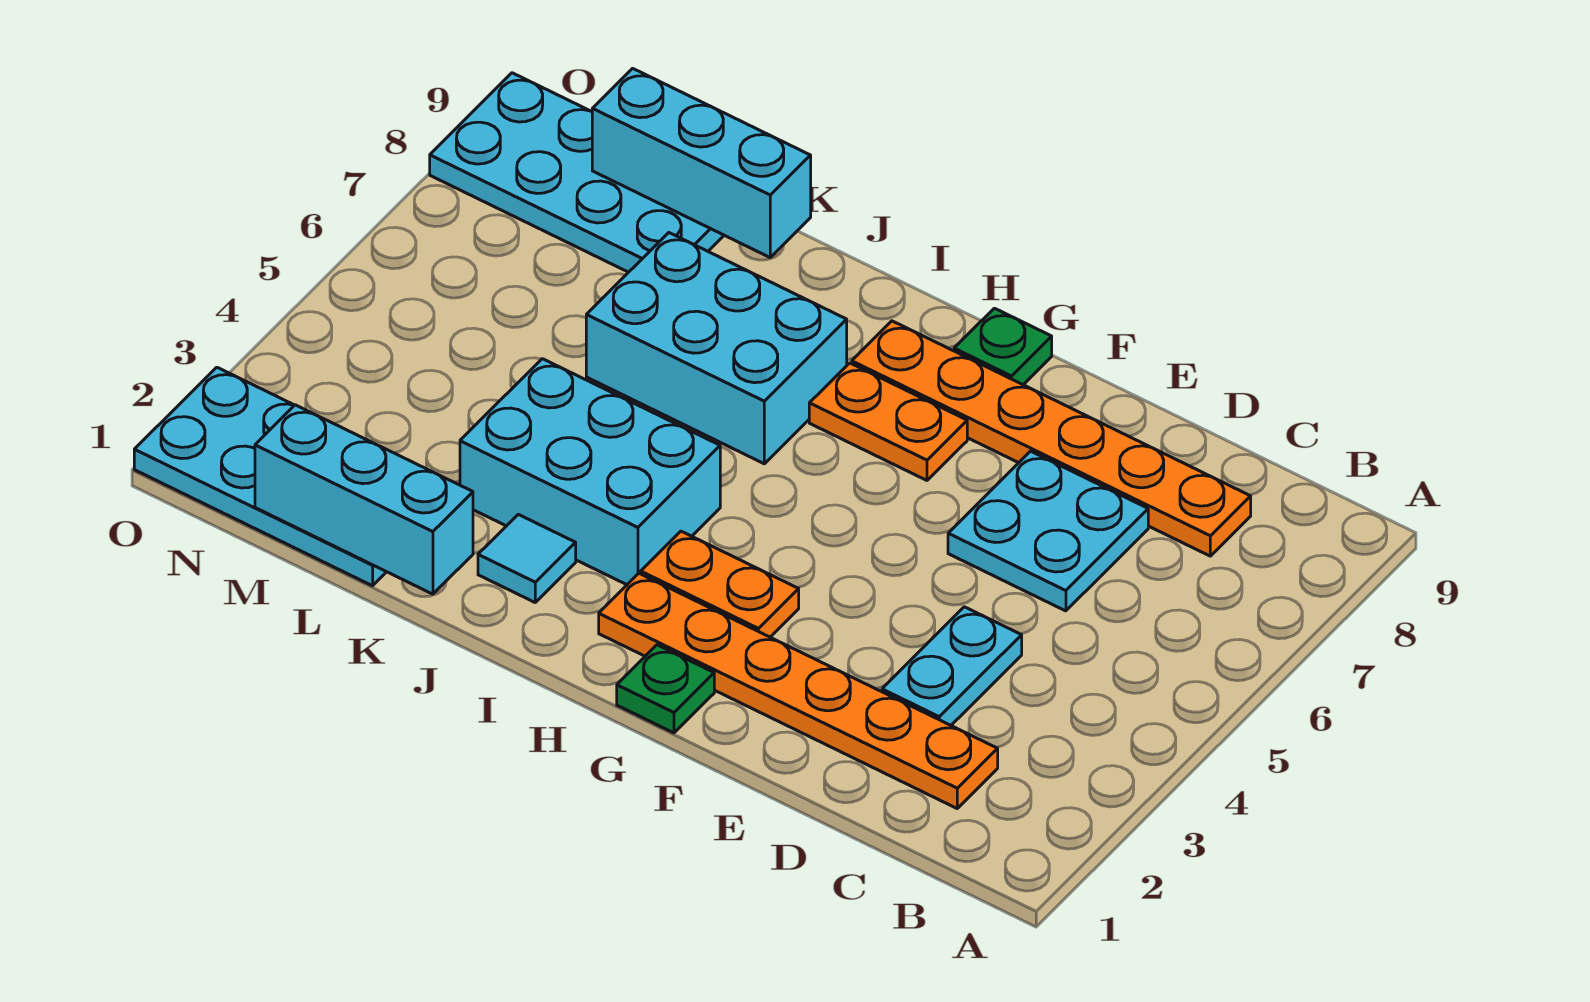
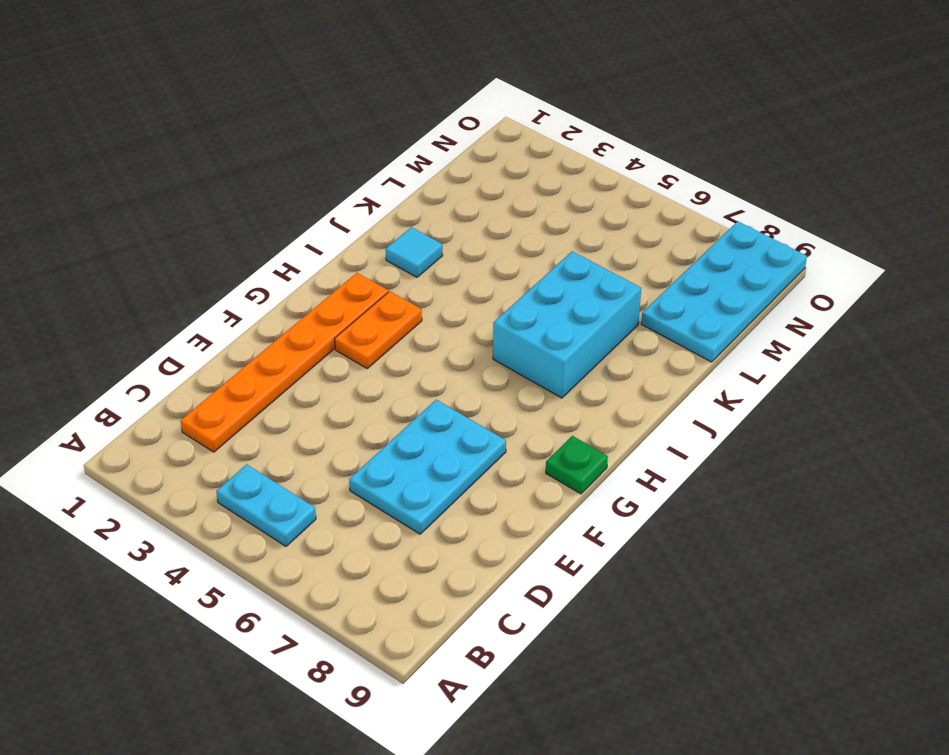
cyan plate B4:B5 level 1 -> cyan plate D3:D4 level 1
cyan plate D6:F7 level 1 -> cyan plate D6:E7 level 1
none -> orange plate C8:H8 level 1
none -> green plate G1 level 1
none -> orange plate G7:H7 level 1

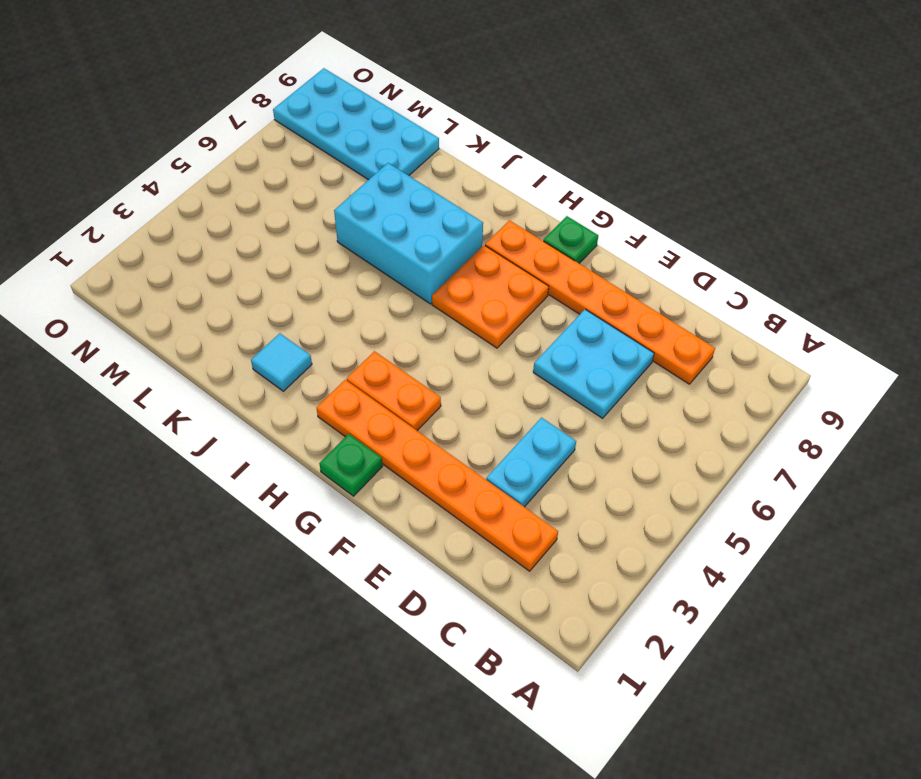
orange plate G6:H7 level 1 -> orange plate G7:H7 level 1
none -> cyan brick I3:K4 level 1
none -> cyan plate L1:O2 level 1
none -> cyan brick K1:M1 level 2

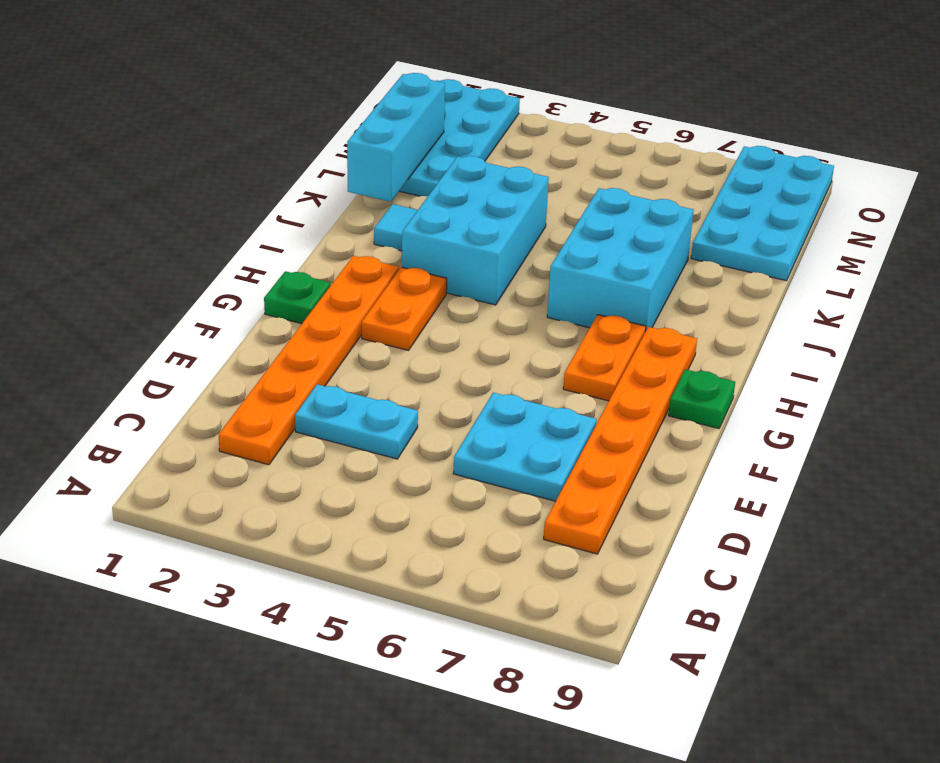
none -> cyan brick K9:M9 level 2

